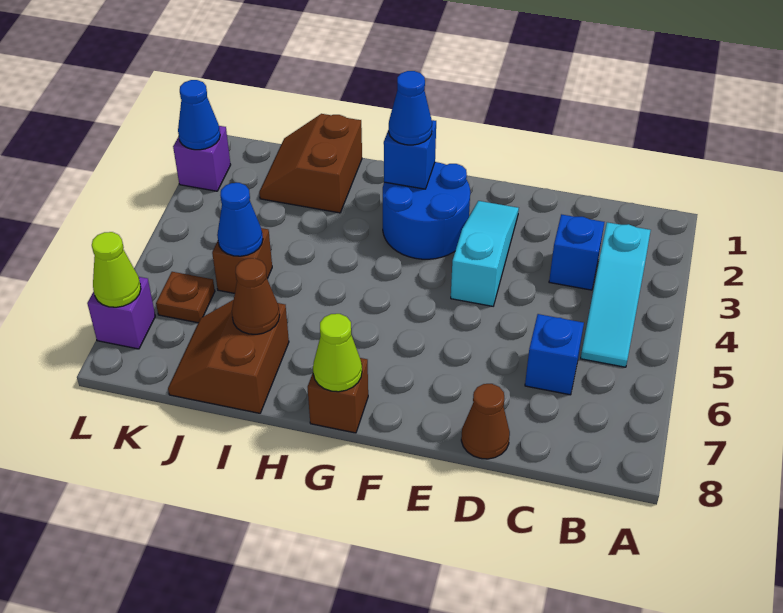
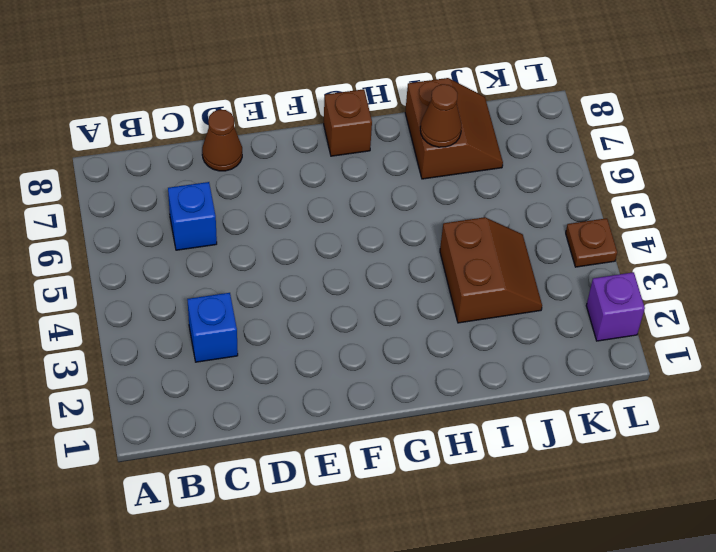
brown slope I3:J4 level 1 top I -> brown slope I1:J2 level 1 top I
brown plate L4 level 1 -> brown plate K6 level 1
none -> cyan slope B3:B5 level 1 top 3
none -> cyan slope E2:E4 level 1 top 4
none -> blue round brick F2:G3 level 1

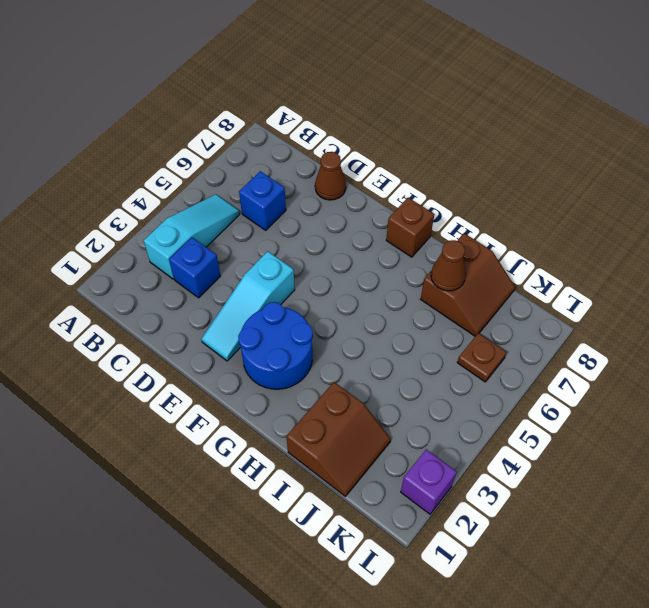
none -> brown brick J5 level 1
none -> purple brick L7 level 1
none -> blue brick G2 level 2

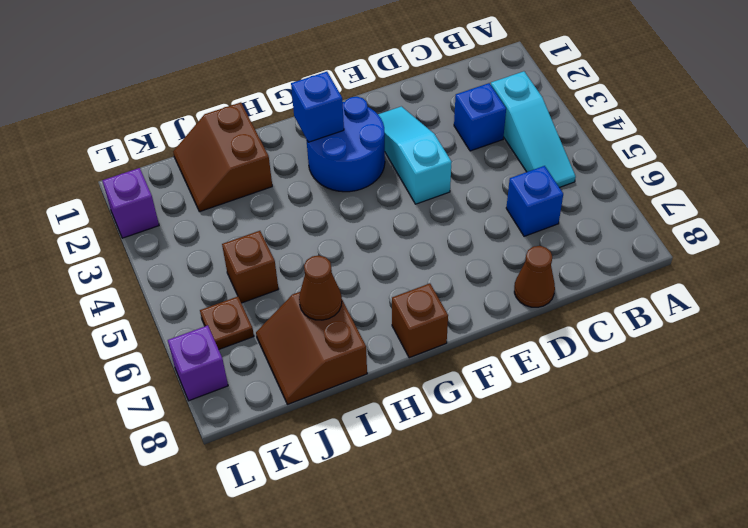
none -> lime cone G8 level 2
none -> blue cone J5 level 2
none -> blue cone L2 level 2

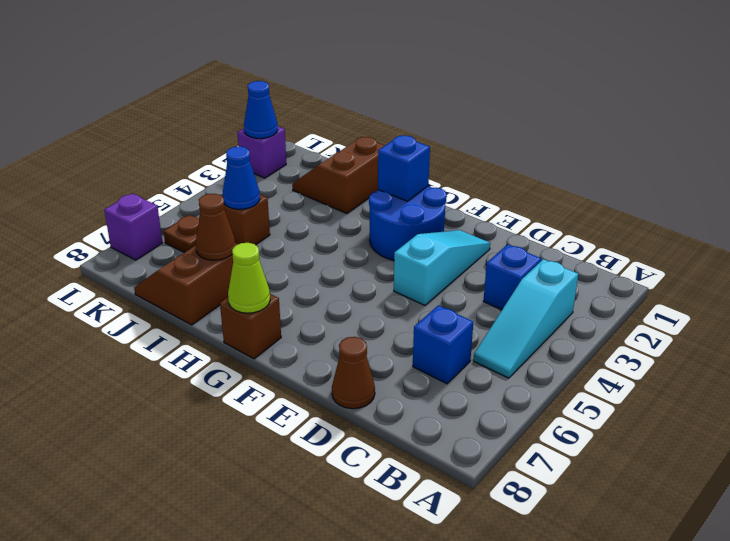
none -> lime cone L7 level 2
none -> blue cone G2 level 3

